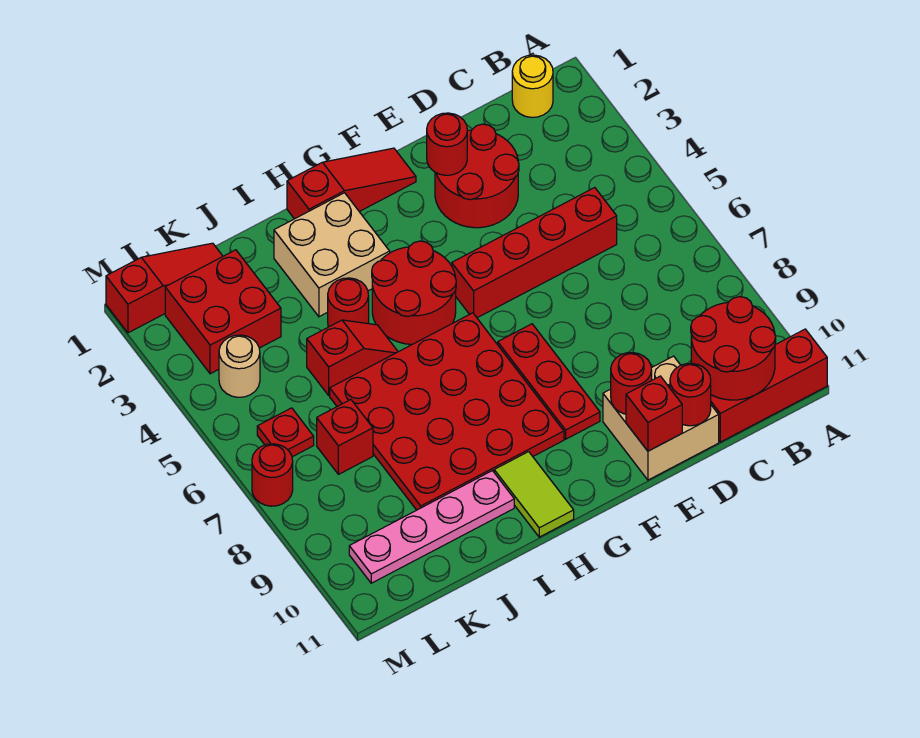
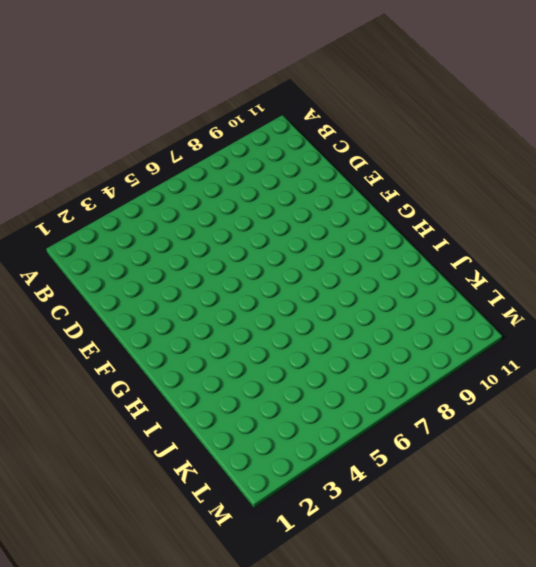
none -> red brick A11:C11 level 1
none -> yellow round brick B1 level 1
none -> red brick C5:F5 level 1

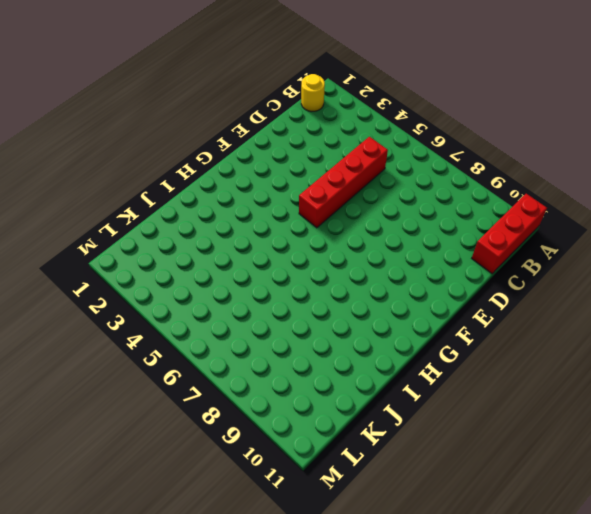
none -> red round brick D2:E3 level 1
none -> tan brick D10:E11 level 1
none -> red slope F1:H1 level 1 top H

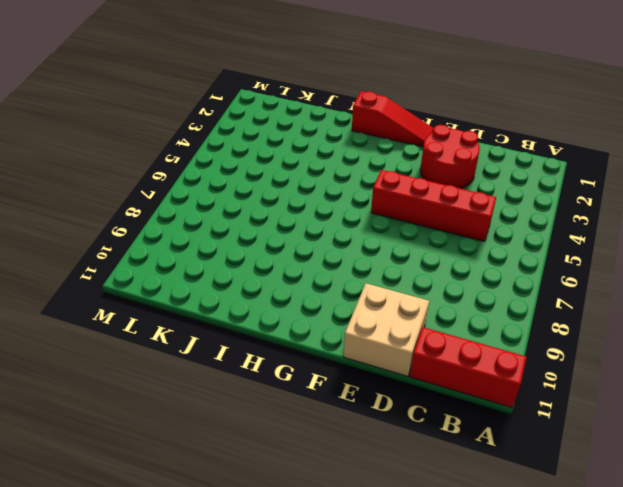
none -> yellow round brick B1 level 1
none -> red plate F7:F9 level 1
none -> red round brick G4:H5 level 1

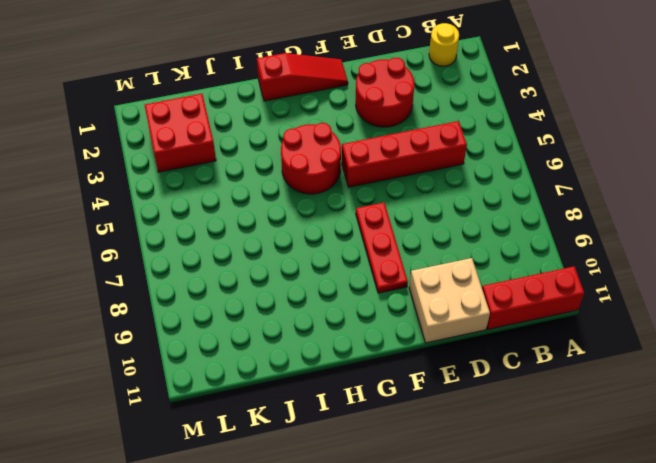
none -> red plate G6:J9 level 1
none -> tan brick H2:I3 level 1
none -> lime tile H10:H11 level 1

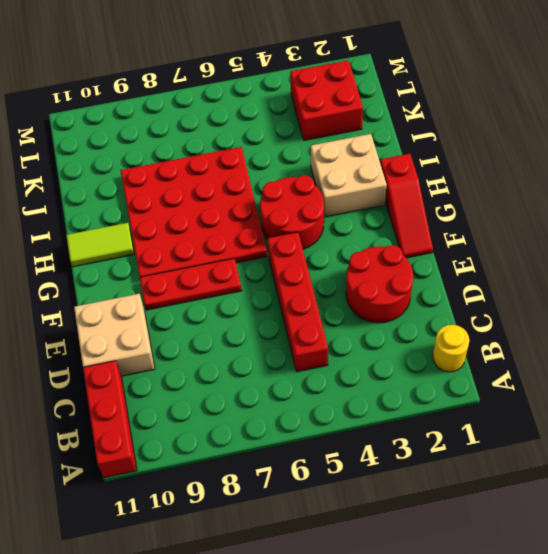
none -> red round brick I4 level 1
none -> red slope I5:J5 level 1 top J
none -> pink plate I10:L10 level 1

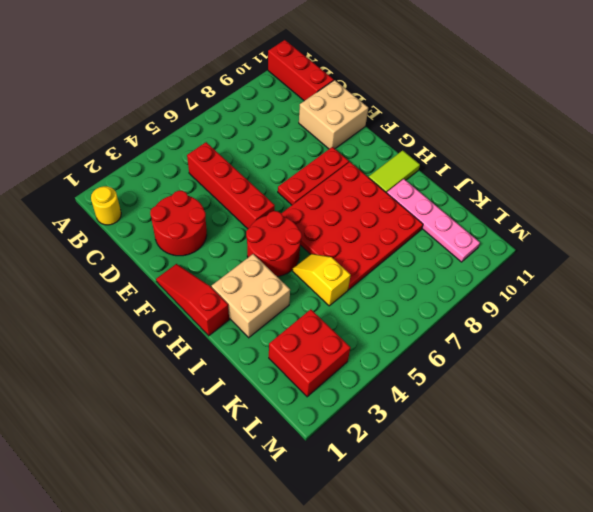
yellow slope I5:J5 level 1 top J -> red slope I5:J5 level 1 top J
none -> red round brick I4 level 1
none -> red slope K1:M1 level 1 top M
none -> red brick K7 level 1

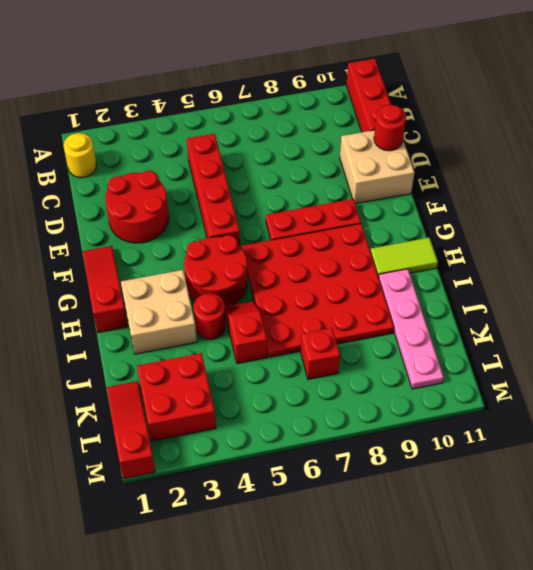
none -> tan round brick L4 level 1
none -> red plate L6 level 1
none -> red round brick M7 level 1

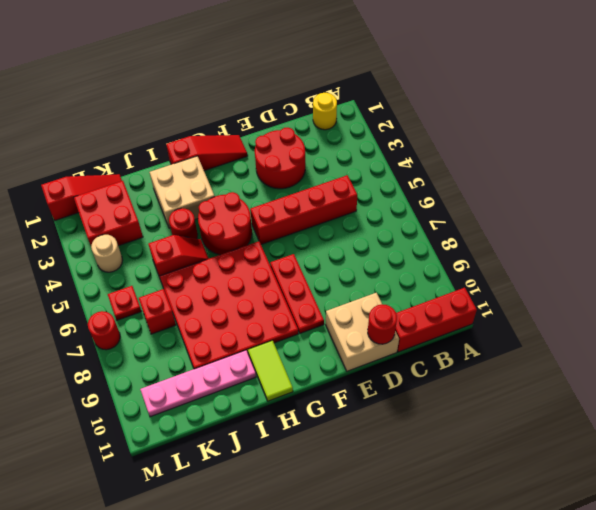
none -> red round brick B10:C11 level 2
none -> red round brick E2 level 2
none -> red round brick E10 level 2

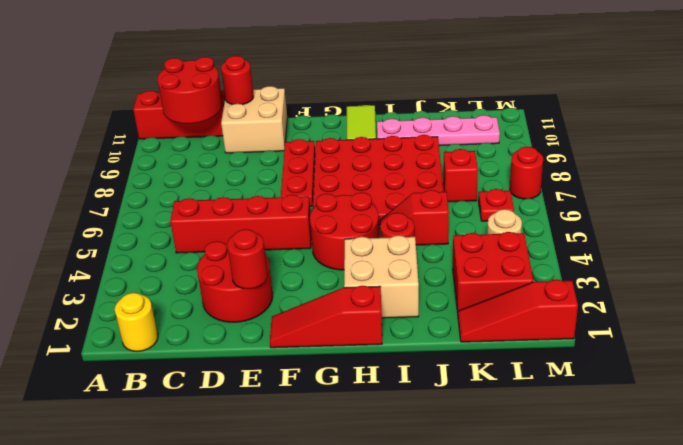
none -> red round brick E10 level 2
none -> red brick E11 level 2

